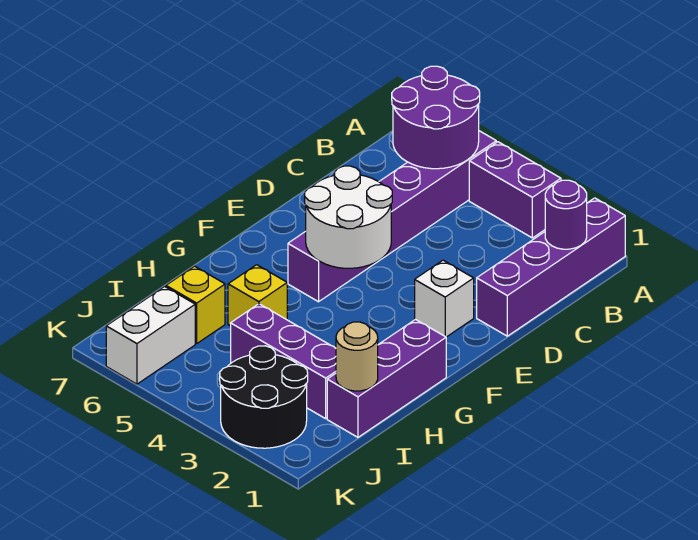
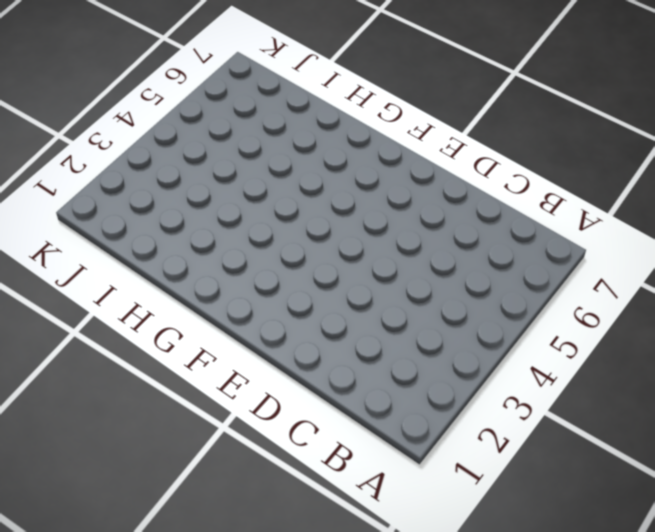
none -> purple brick A1:D1 level 1
none -> purple brick A3:A4 level 1
none -> purple brick A5:F5 level 1

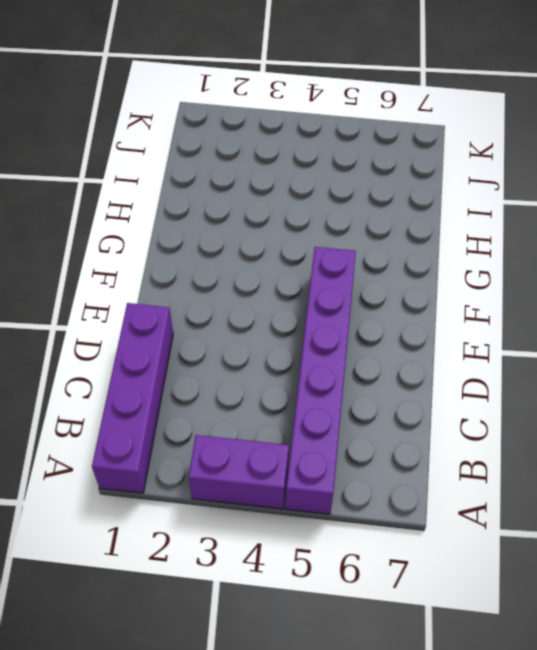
none -> white brick E2 level 1
none -> purple brick G1:I1 level 1
none -> yellow brick H5 level 1

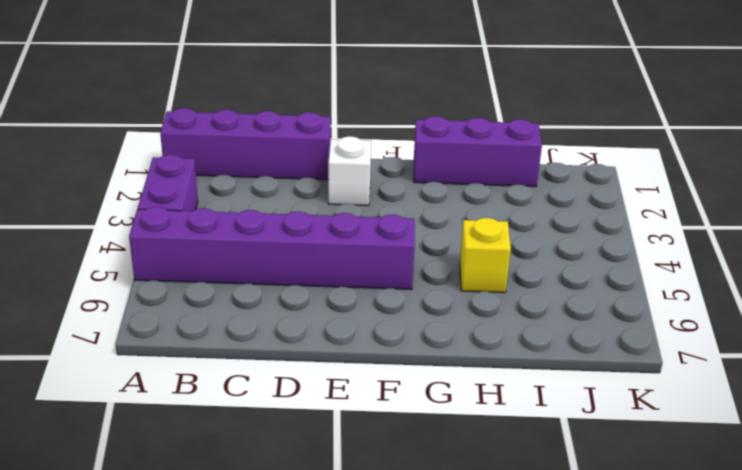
none -> purple brick I2:I4 level 1
none -> yellow brick I6 level 1
none -> black round brick J2:K3 level 1

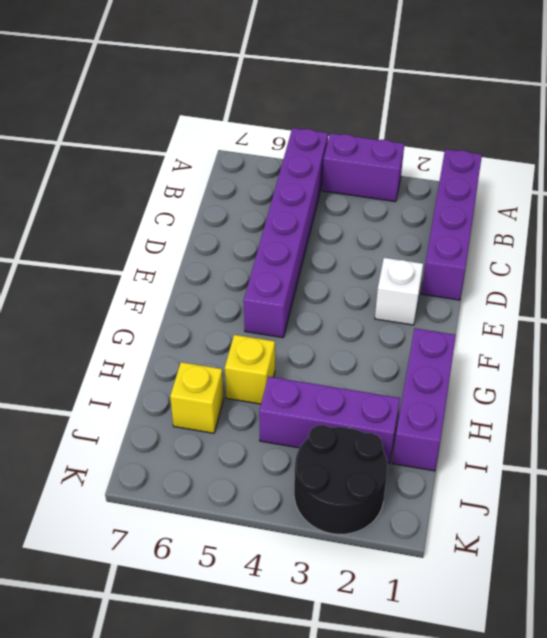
none -> white brick J6:K6 level 1
none -> purple round brick A5:B6 level 2
none -> purple round brick B1 level 2

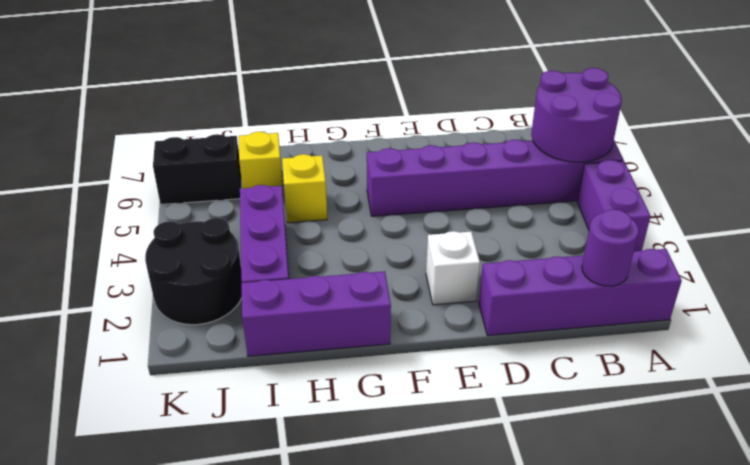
black brick J6:K6 level 1 -> white brick J6:K6 level 1
none -> white round brick E4:F5 level 2
none -> tan round brick I1 level 2

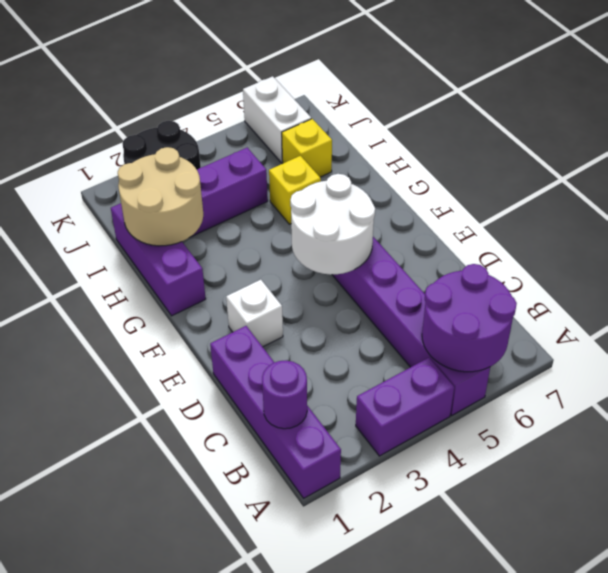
tan round brick H1:I2 level 2 -> tan round brick I1 level 2

